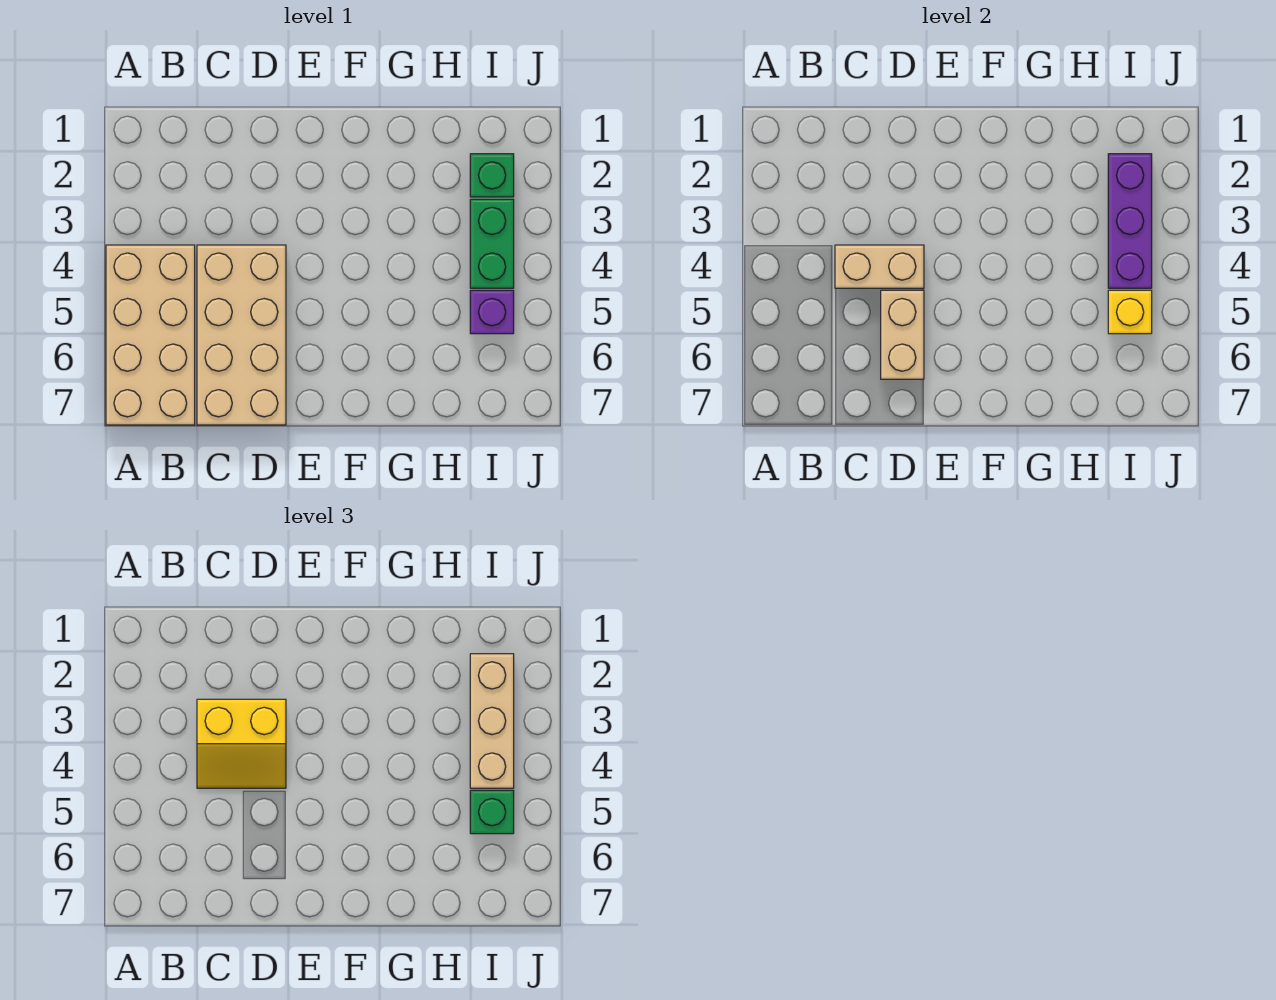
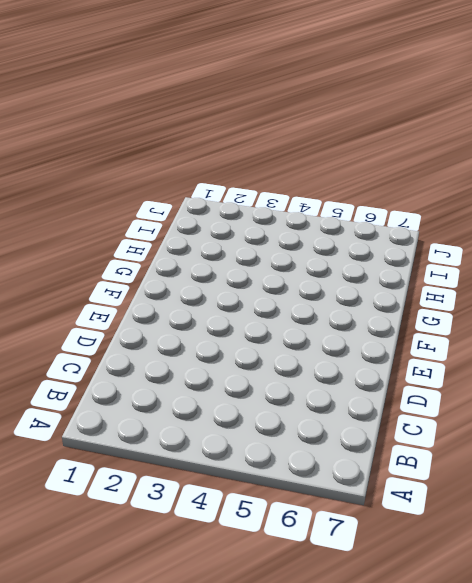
none -> tan brick A4:B7 level 1
none -> tan brick C4:D7 level 1
none -> green brick I2 level 1

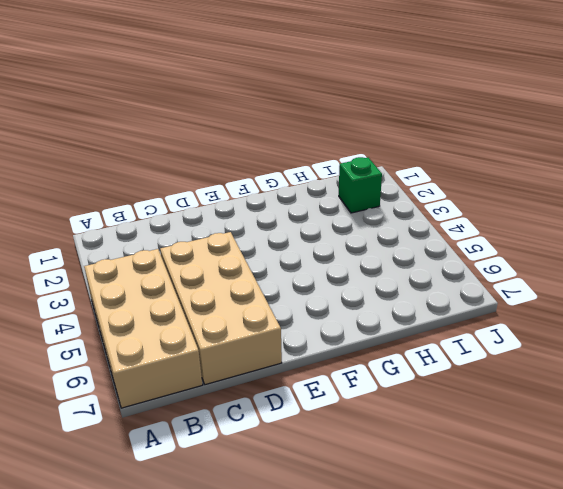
none -> green brick I3:I4 level 1
none -> purple brick I5 level 1
none -> tan brick C4:D4 level 2

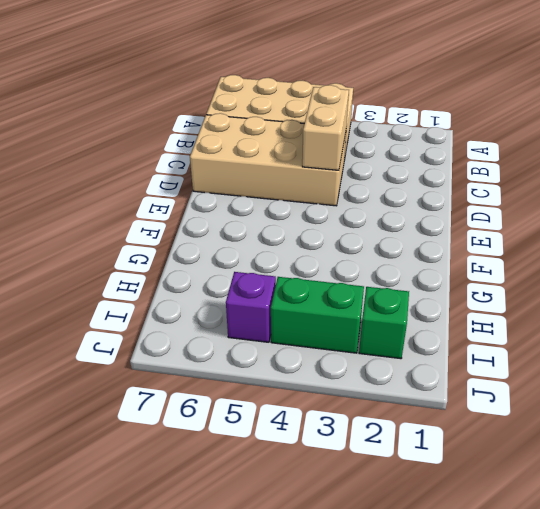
none -> tan brick D5:D6 level 2
none -> purple brick I2:I4 level 2
none -> yellow brick I5 level 2

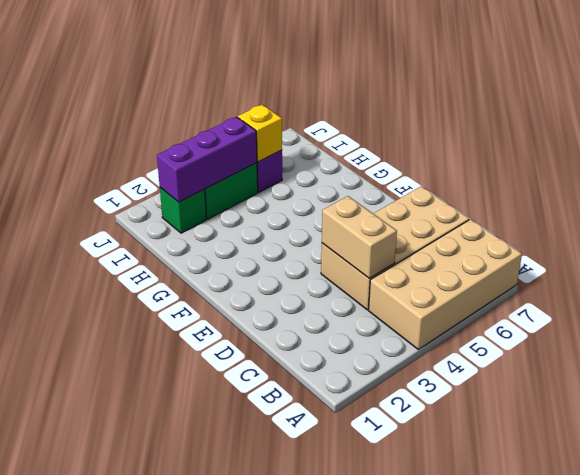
none -> tan brick D5:D6 level 2
none -> yellow slope C3:D4 level 3 top 3
none -> tan brick I2:I4 level 3

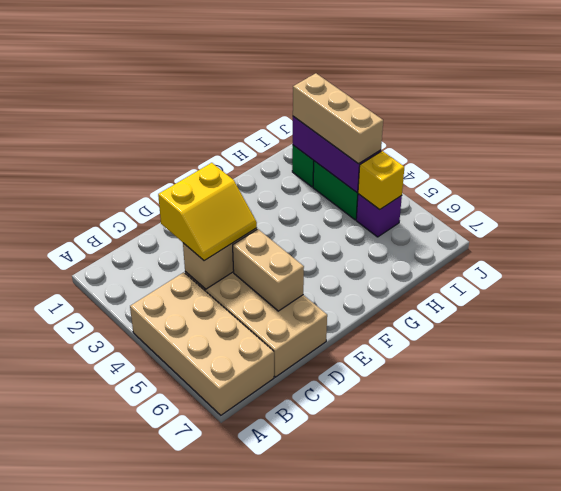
none -> green brick I5 level 3

